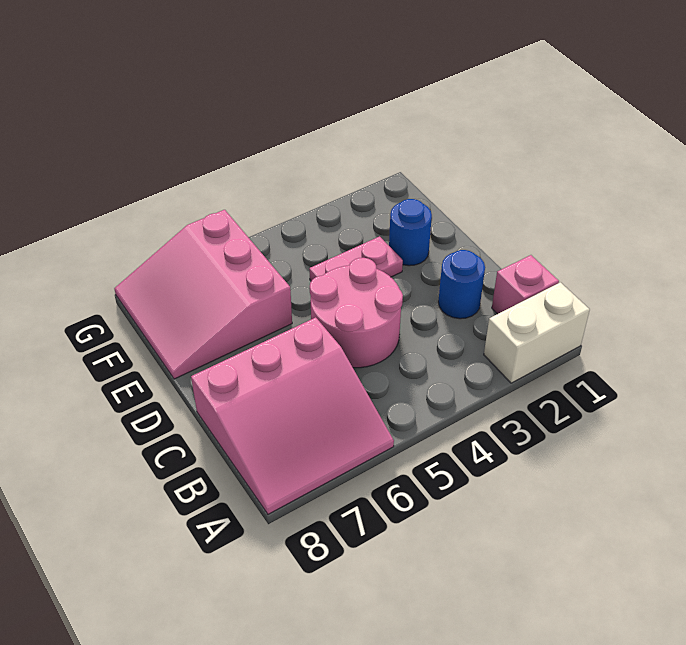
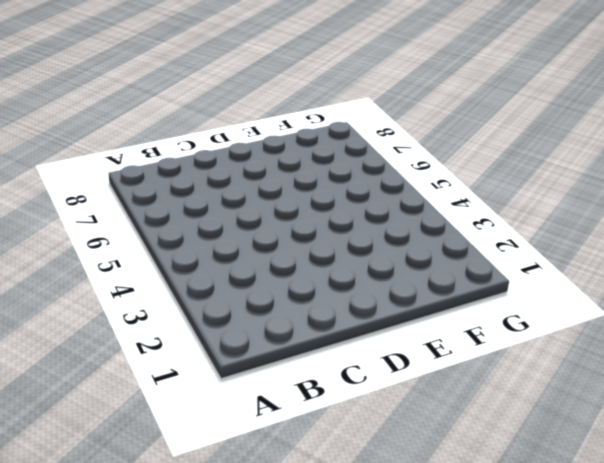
none -> white brick A1:A2 level 1
none -> pink slope A6:C8 level 1 top C

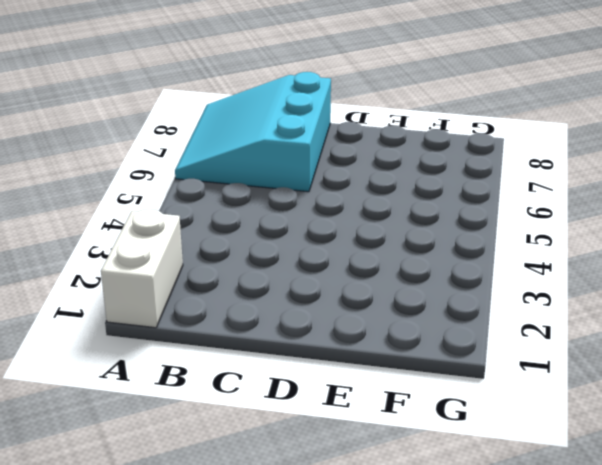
cyan slope A6:C8 level 1 top C -> pink slope A6:C8 level 1 top C
none -> pink brick B1 level 1
none -> blue round brick C2 level 1

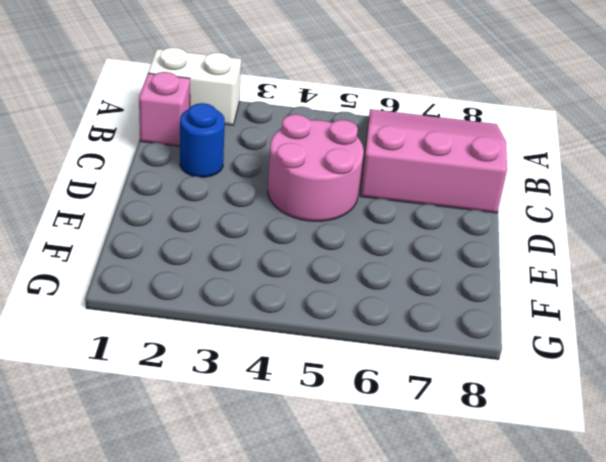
none -> blue round brick E2 level 1
none -> pink plate E3:E4 level 1

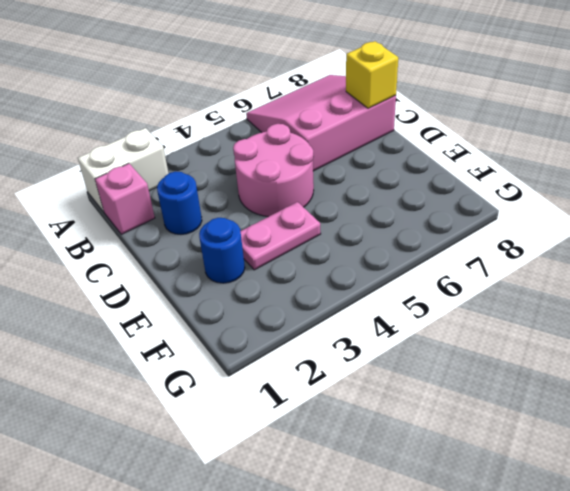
yellow brick C8 level 2 -> none
none -> pink slope E6:G8 level 1 top 6

